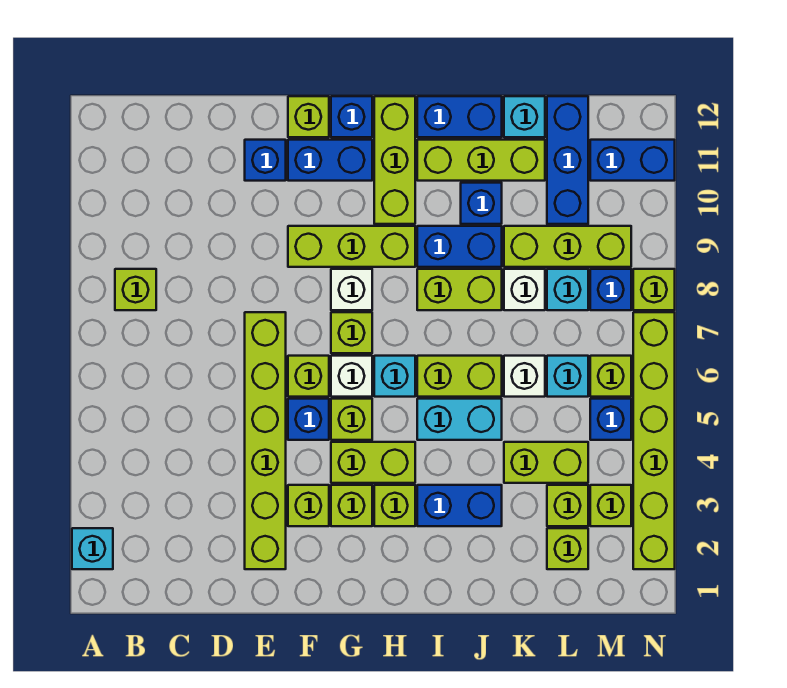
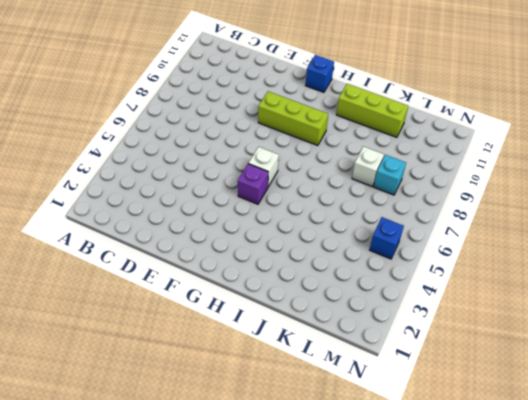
purple brick G5 level 1 -> lime brick G5 level 1
none -> cyan brick A2 level 1
none -> lime brick B8 level 1
none -> lime brick E2:E7 level 1
none -> blue brick E11 level 1

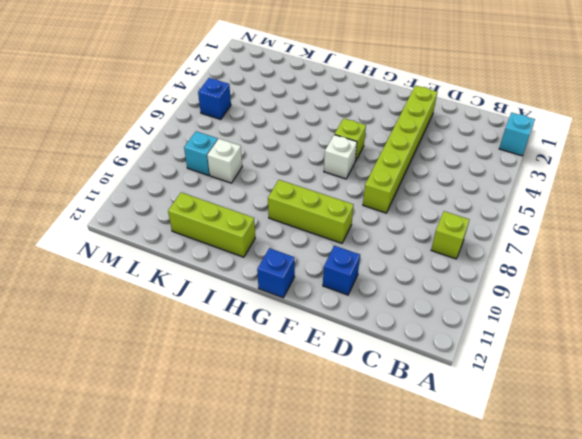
none -> lime brick F3 level 1
none -> blue brick F5 level 1
none -> lime brick F6 level 1
none -> blue brick F11:G11 level 1

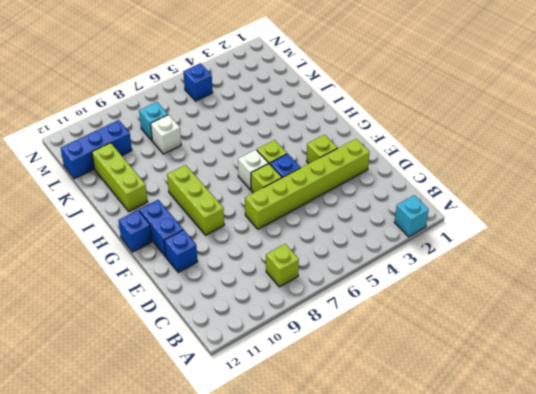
none -> lime brick F12 level 1
none -> lime brick G3 level 1
none -> lime brick G4:H4 level 1
none -> lime brick G7 level 1

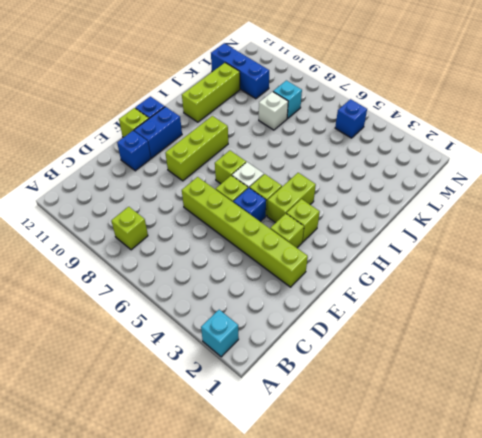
none -> white brick G8 level 1
none -> lime brick H3 level 1
none -> cyan brick H6 level 1
none -> lime brick H10:H12 level 1

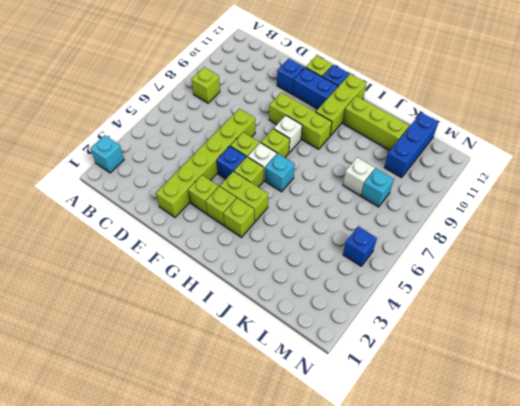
none -> blue brick I3:J3 level 1
none -> cyan brick I5:J5 level 1
none -> lime brick I6:J6 level 1
none -> lime brick I8:J8 level 1

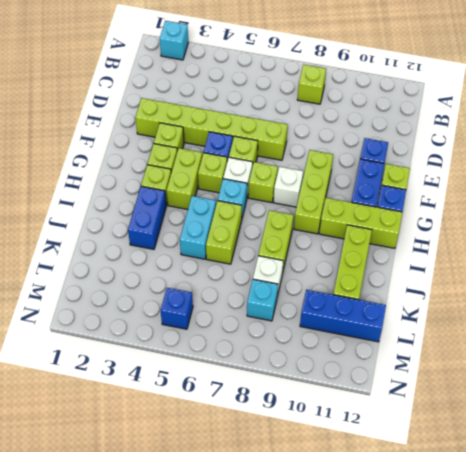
none -> blue brick I9:J9 level 1
none -> blue brick I12:J12 level 1
none -> blue brick J10 level 1
none -> lime brick K4:L4 level 1

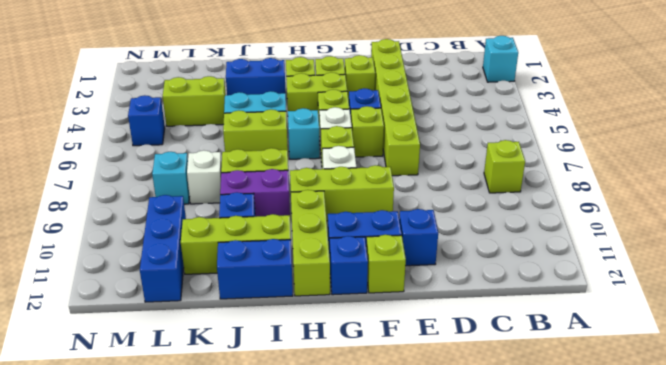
purple brick I9:J9 level 1 -> blue brick I9:J9 level 1
none -> white brick K6 level 1
none -> lime brick K9:M9 level 1
none -> cyan brick K12 level 1
none -> lime brick L2 level 1

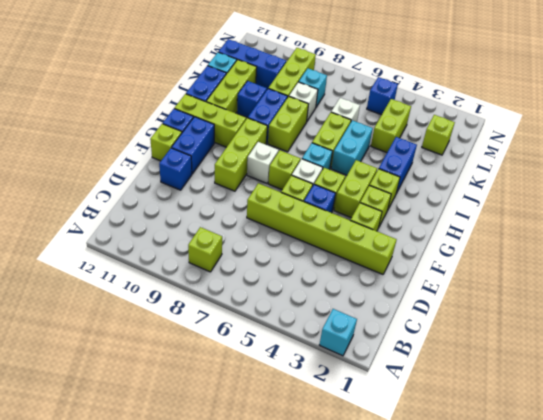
none -> lime brick L3 level 1
none -> cyan brick L6 level 1
none -> lime brick M3 level 1
none -> lime brick M6 level 1

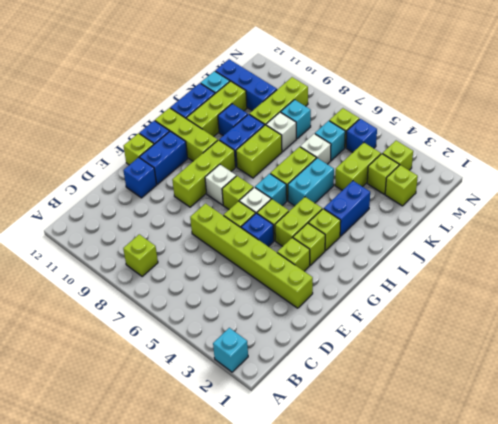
none -> blue brick M8 level 1
none -> blue brick M11:N11 level 1
none -> lime brick N2:N7 level 1
none -> lime brick N8 level 1

